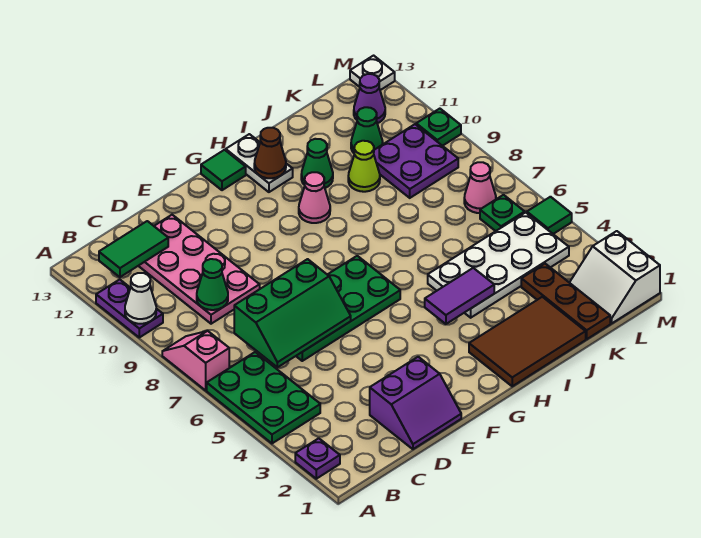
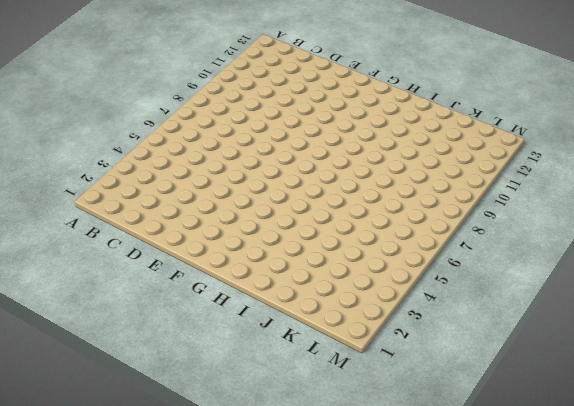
none -> purple plate A2 level 1
none -> green plate A4:B6 level 1
none -> pink slope A7:A8 level 1 top 7
none -> purple plate A10:A11 level 1

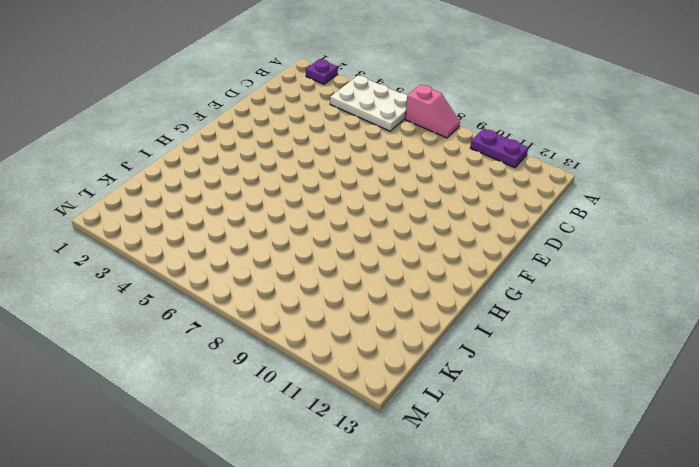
white plate A4:B6 level 1 -> green plate A4:B6 level 1
none -> pink plate C9:D12 level 1
none -> purple slope D1:E2 level 1 top 2
none -> green plate D6:G7 level 1
none -> green tile G13 level 1

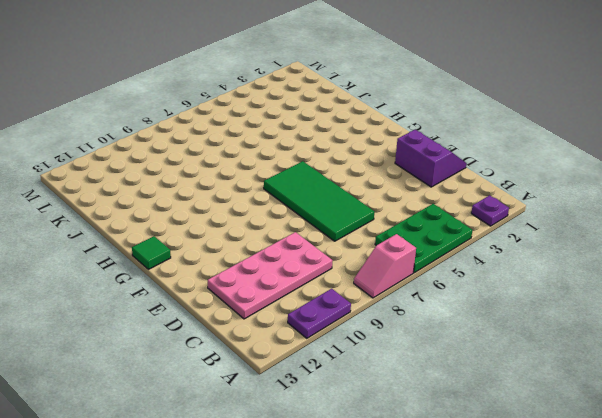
green tile D6:G7 level 1 -> green plate D6:G7 level 1
none -> brown tile H1:J2 level 1
none -> pink cone H10 level 1
none -> white plate H12:H13 level 1
none -> white plate I4:L5 level 1

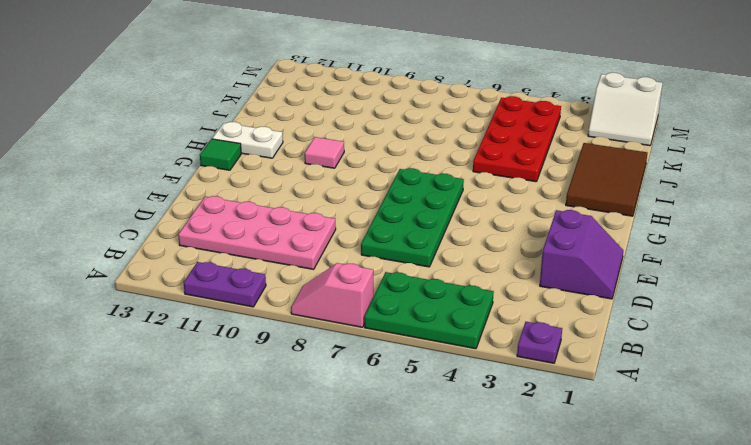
pink tile H10 level 1 -> pink cone H10 level 1
red plate I4:L5 level 1 -> white plate I4:L5 level 1
none -> green cone I11 level 1
none -> lime cone J10 level 1
none -> brown plate K1:K3 level 1
none -> purple plate K9:L10 level 1

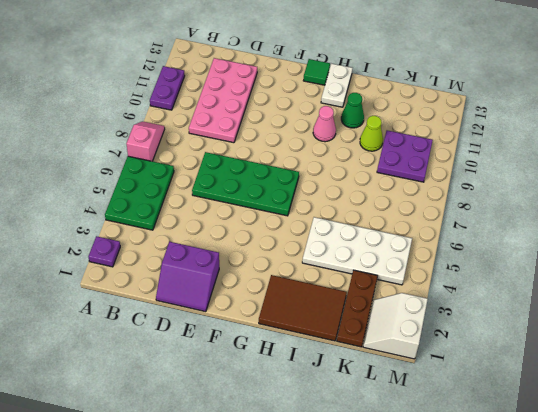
none -> green cone K11 level 1
none -> green plate L6 level 1
none -> pink cone L7 level 1
none -> purple cone L12 level 1

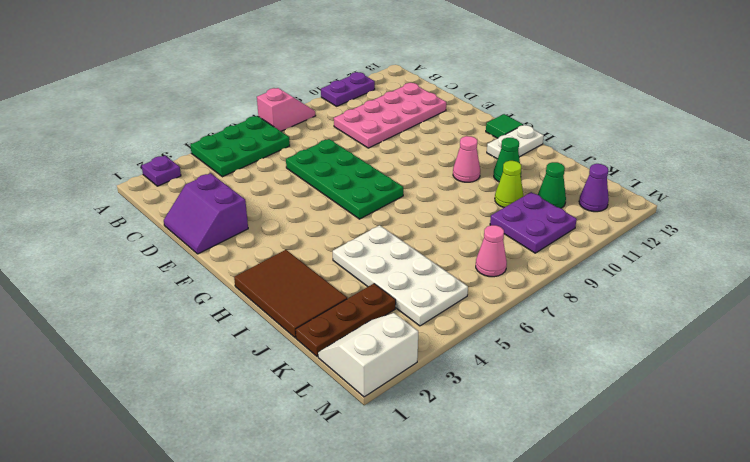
none -> green plate L6 level 1
none -> green tile M5 level 1
none -> green plate M10 level 1
none -> white plate M13 level 1

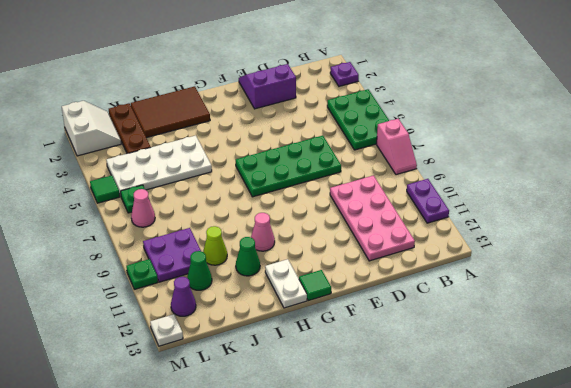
none -> white cone A10 level 2
none -> green tile B12:C12 level 2
none -> green slope C6:E7 level 2 top 7
none -> green cone C9 level 2

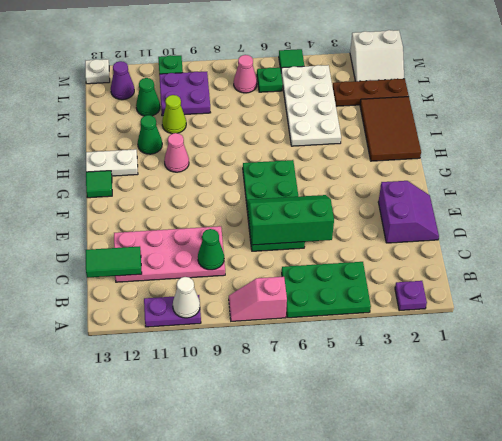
green tile C12:C13 level 2 -> green tile B12:C12 level 2
green slope D5:E7 level 2 top D -> green slope C6:E7 level 2 top 7
none -> purple tile H4:I4 level 2
none -> brown cone H12 level 2

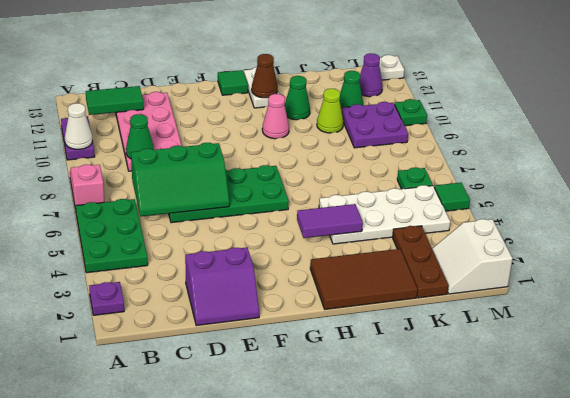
none -> pink cone L7 level 1

